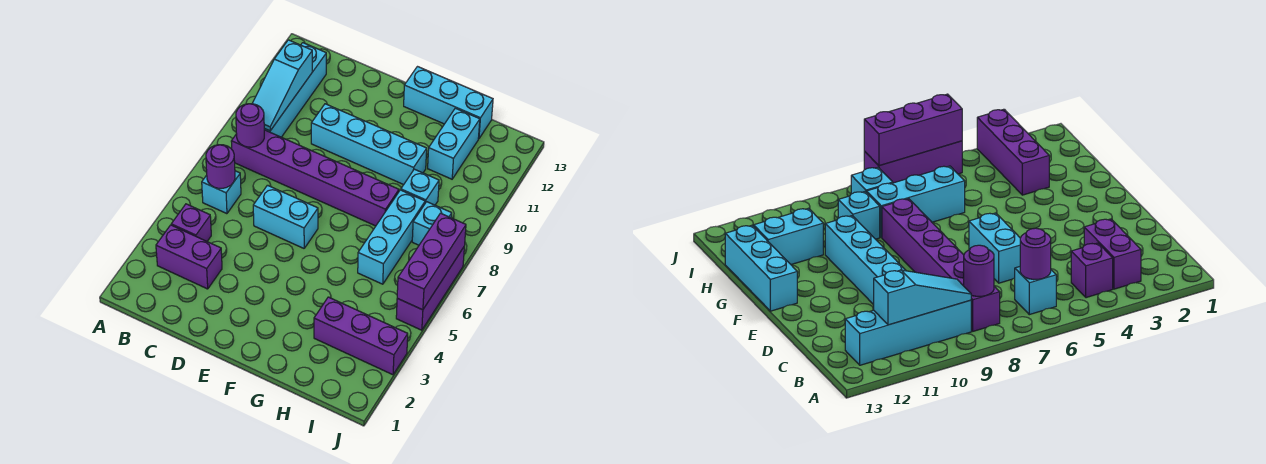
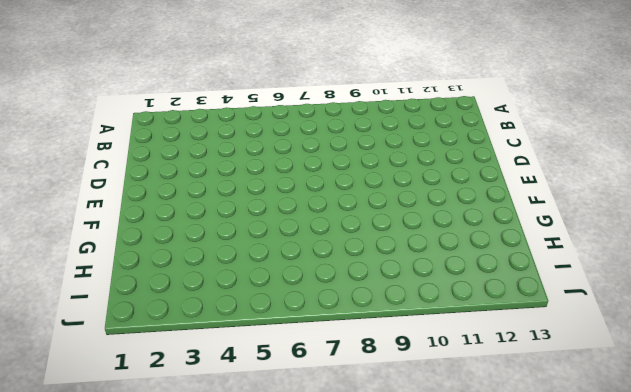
none -> purple brick B3:C3 level 1
none -> purple brick B4 level 1
none -> cyan brick B6 level 1

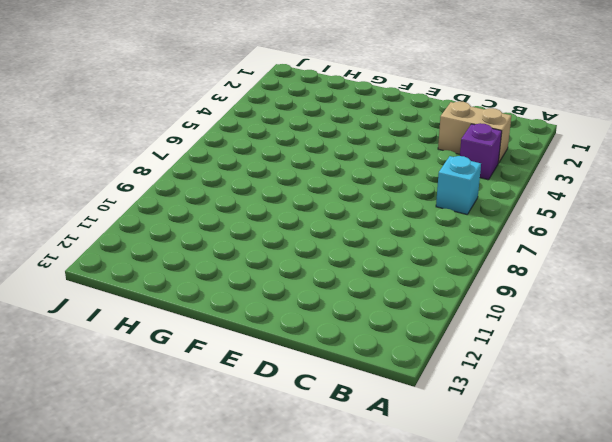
tan brick B3:C3 level 1 -> purple brick B3:C3 level 1
none -> purple brick B8:G8 level 1
none -> cyan brick B9:B12 level 1
none -> cyan brick D6:E6 level 1

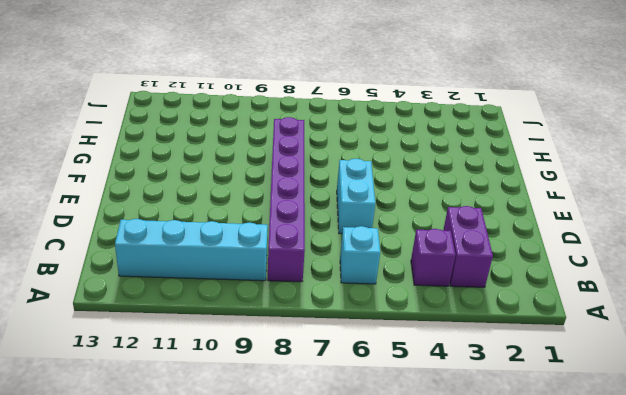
none -> cyan brick D10:G10 level 1
none -> cyan brick F13:H13 level 1
none -> purple brick H3:J3 level 1

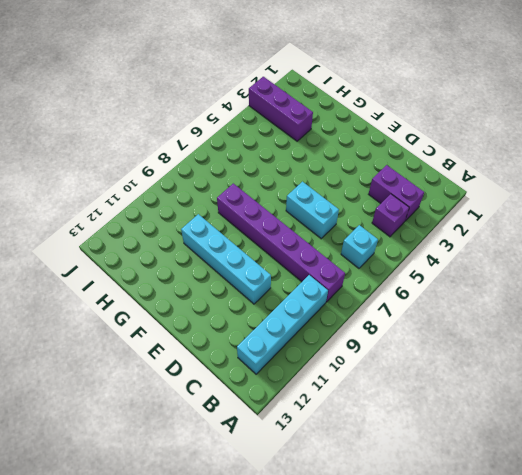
none -> cyan brick F13:H13 level 1
none -> cyan brick H6:H8 level 1
none -> cyan brick H9 level 1

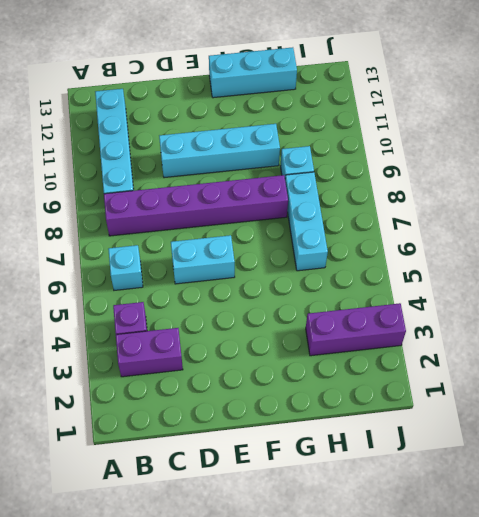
none -> cyan brick H11:H12 level 1
none -> cyan brick I8 level 1
none -> purple brick J5:J7 level 1

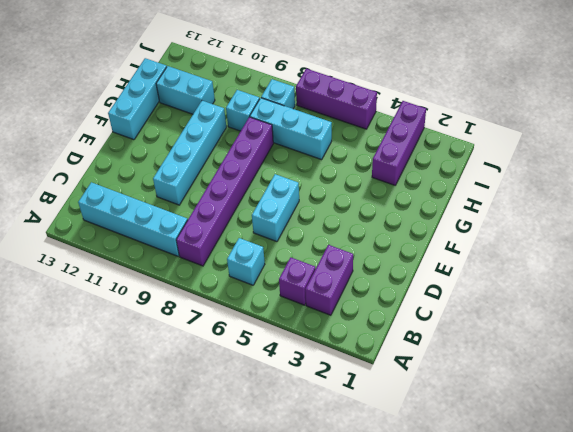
none -> purple round brick B6 level 2
none -> purple round brick B8 level 2
none -> cyan slope B9:B11 level 2 top 11

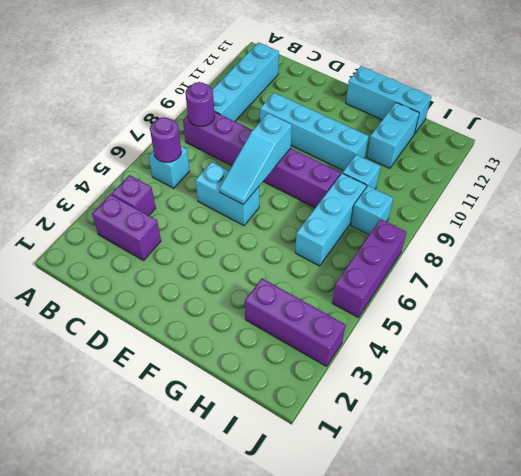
cyan slope E6:E8 level 2 top 8 -> cyan slope B9:B11 level 2 top 11
none -> purple brick J5:J7 level 2

